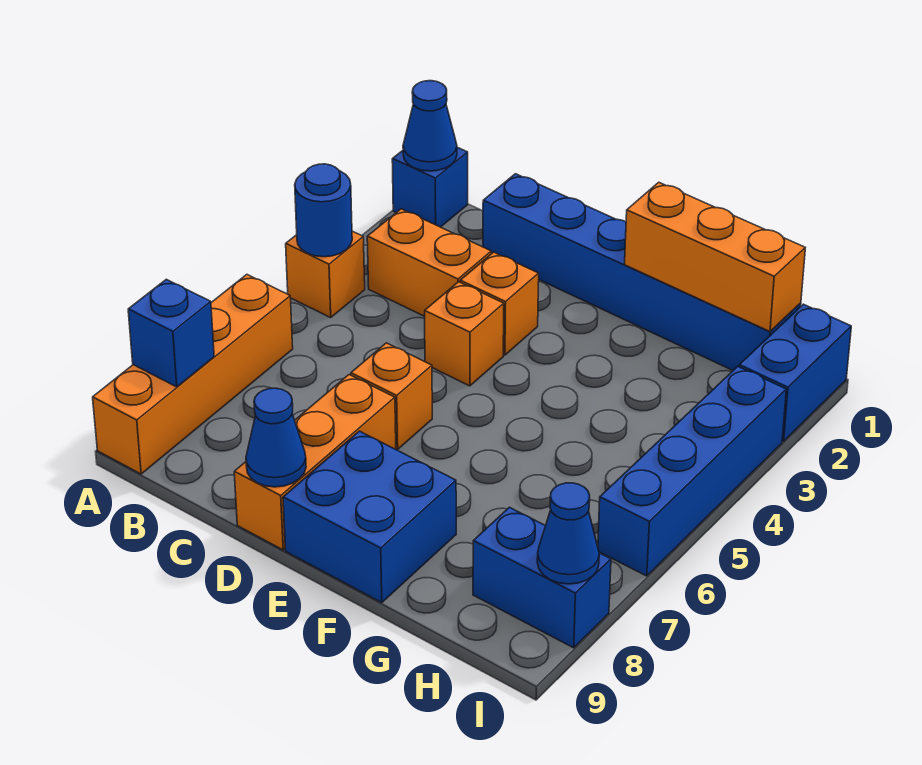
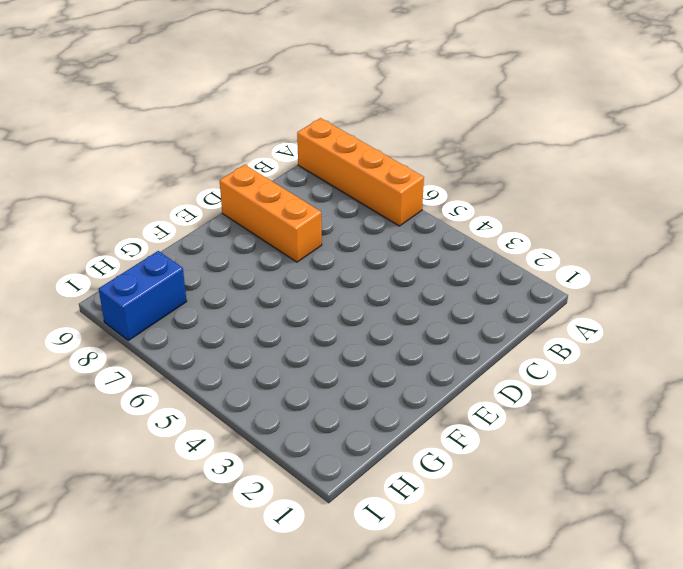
none -> blue brick A1 level 1
none -> orange brick A4 level 1
none -> orange brick B3:C3 level 1

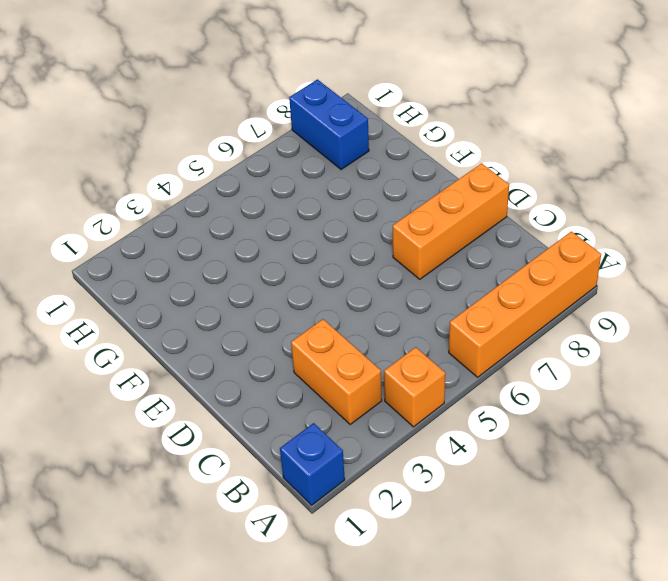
none -> blue brick C1:H1 level 1
none -> orange brick D3 level 1
none -> orange brick D4 level 1

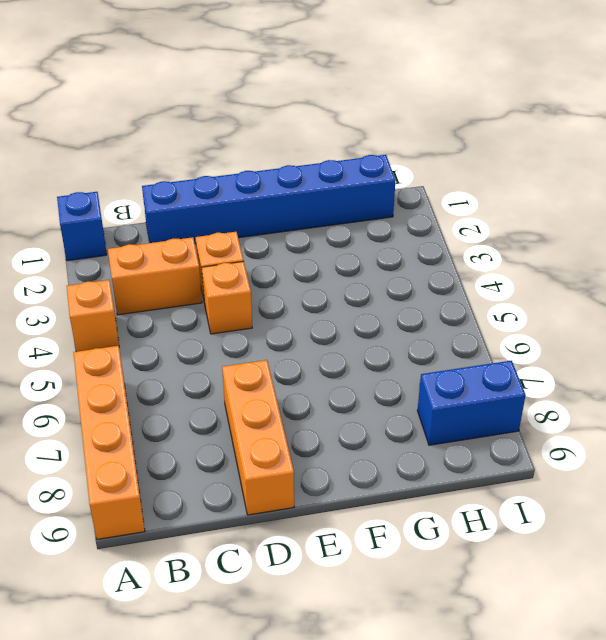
none -> orange brick D6 level 1
none -> blue brick E8:F9 level 1
none -> blue brick I1:I2 level 1

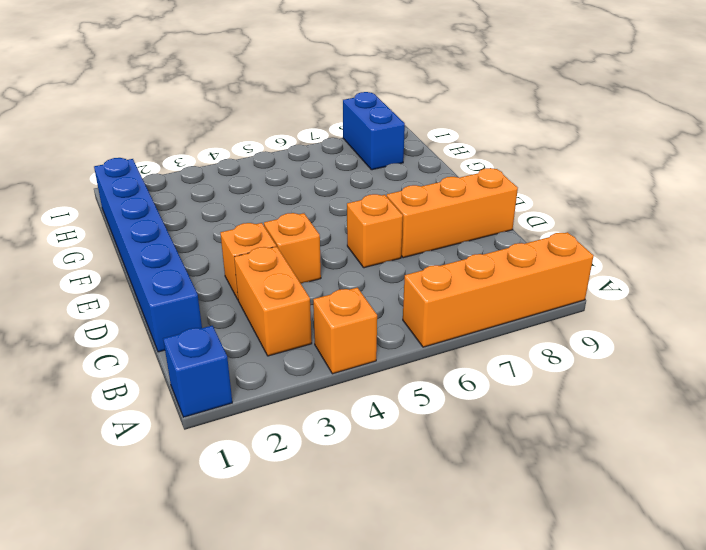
none -> blue brick E8:F9 level 1
none -> blue brick I1:I2 level 1
none -> blue brick I3:I6 level 1

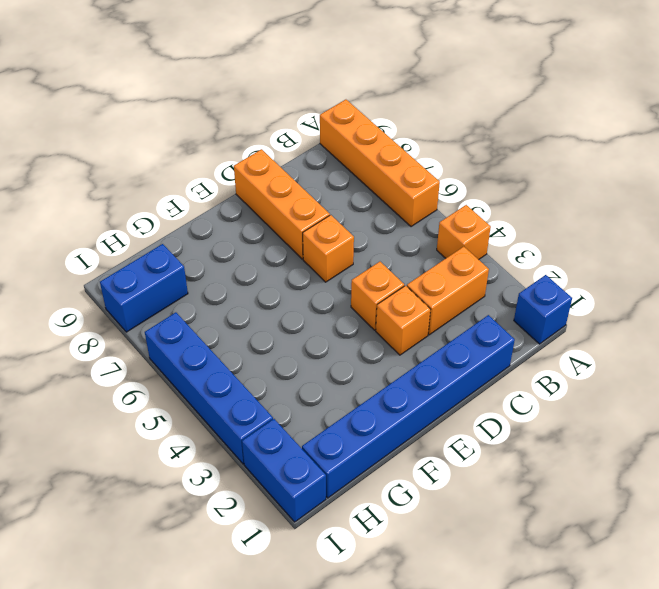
none -> blue brick E8:F9 level 1
none -> blue cone A1 level 2
none -> blue round brick A4 level 2

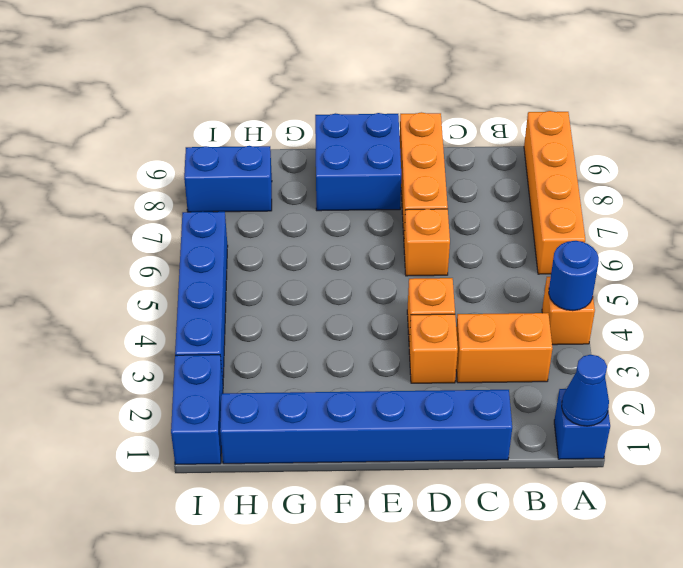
none -> blue brick A8 level 2
none -> blue cone D9 level 2
none -> orange brick F1:H1 level 2

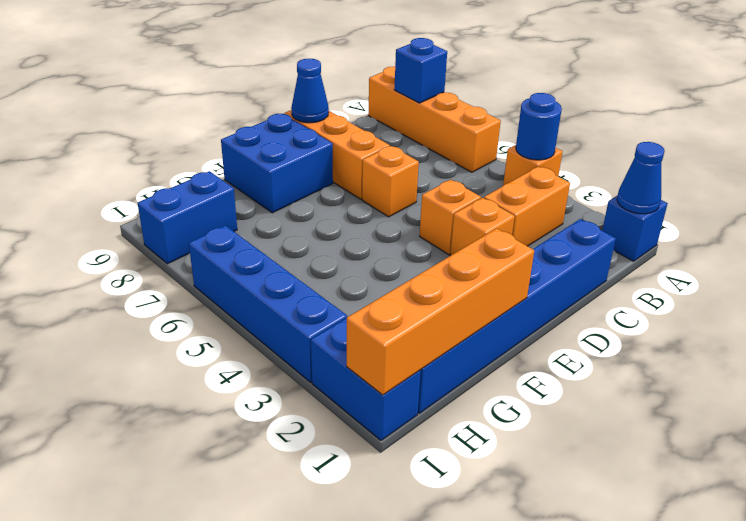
orange brick F1:I1 level 2 -> orange brick F1:H1 level 2
none -> blue cone I8 level 2

